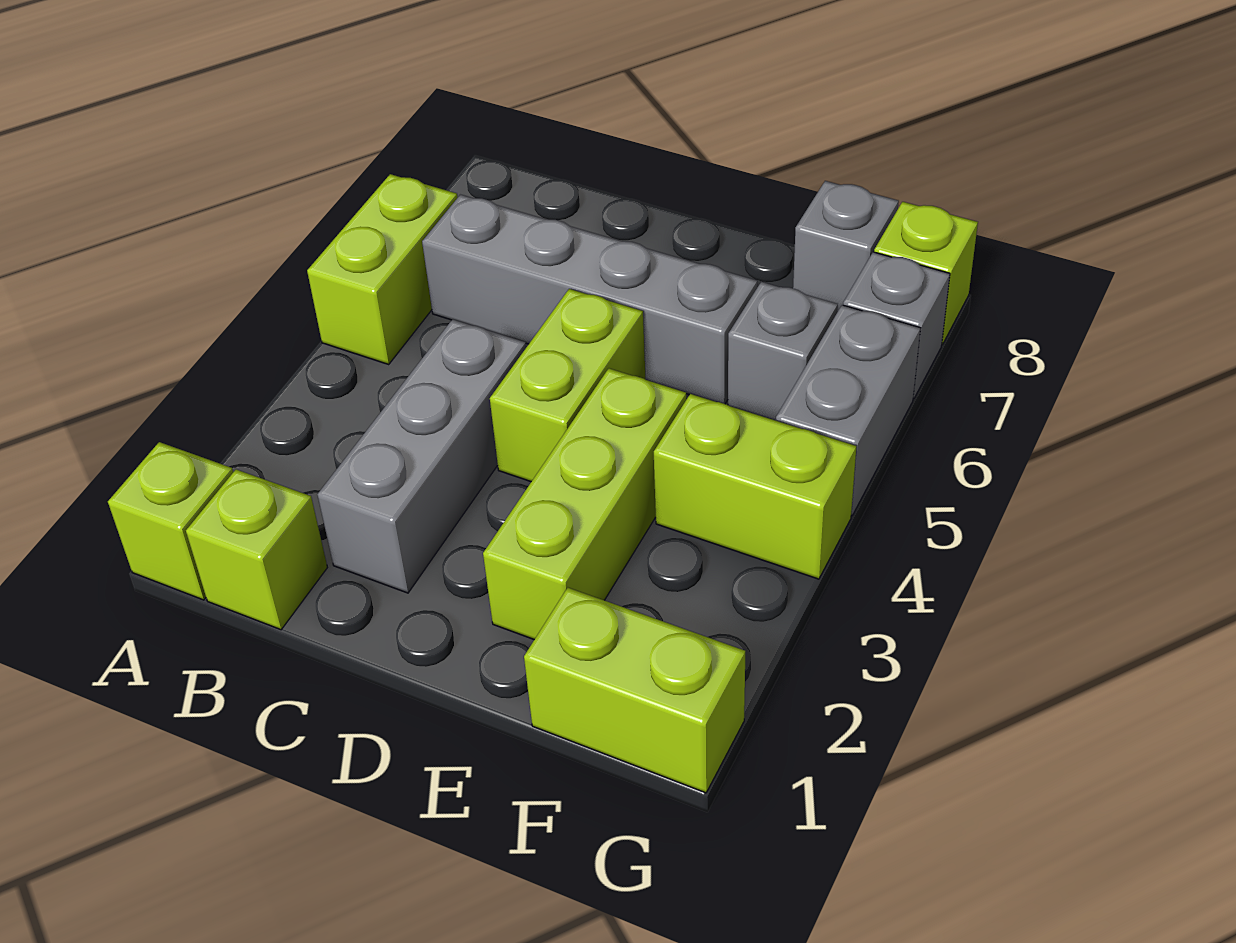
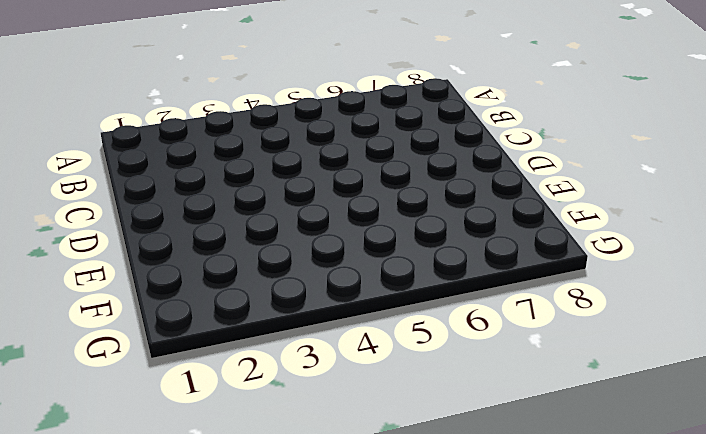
none -> lime brick A1 level 1
none -> lime brick A5:A6 level 1
none -> lime brick B1 level 1

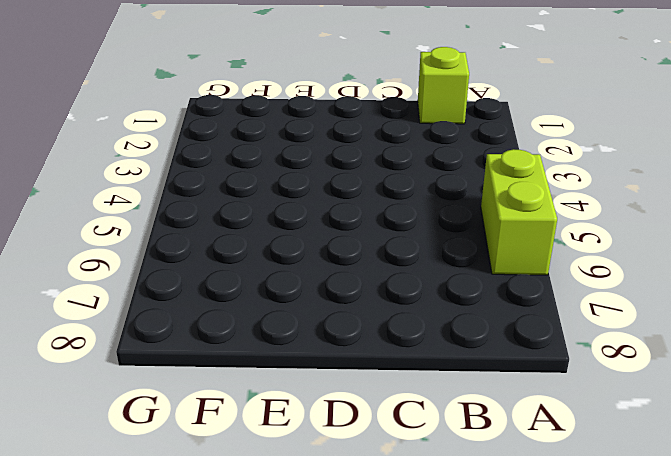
none -> lime brick A1 level 1
none -> grey brick B6:E6 level 1
none -> grey brick C2:C4 level 1

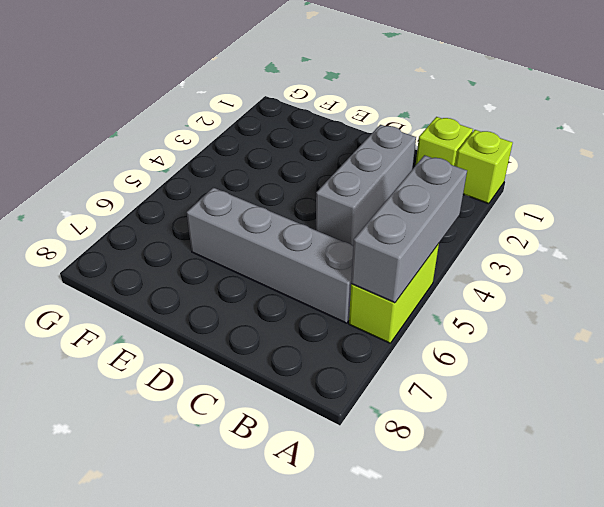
grey brick A4:A6 level 2 -> none
none -> lime brick D4:D5 level 1
none -> lime brick E2:E4 level 1
none -> lime brick F1:G1 level 1

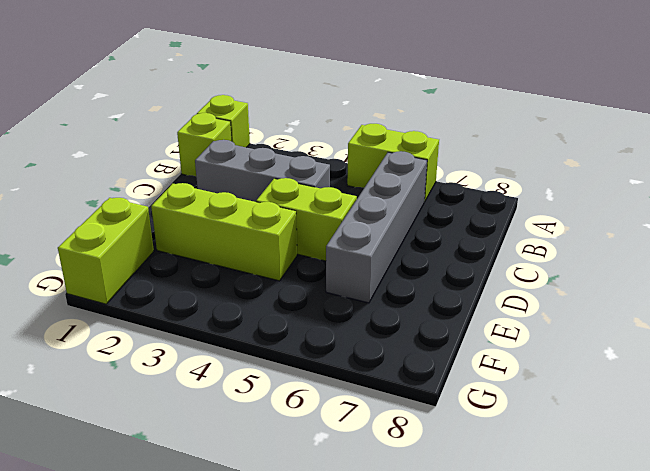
none -> lime brick F4:G4 level 1
none -> grey brick F6 level 1
none -> grey brick F8 level 1

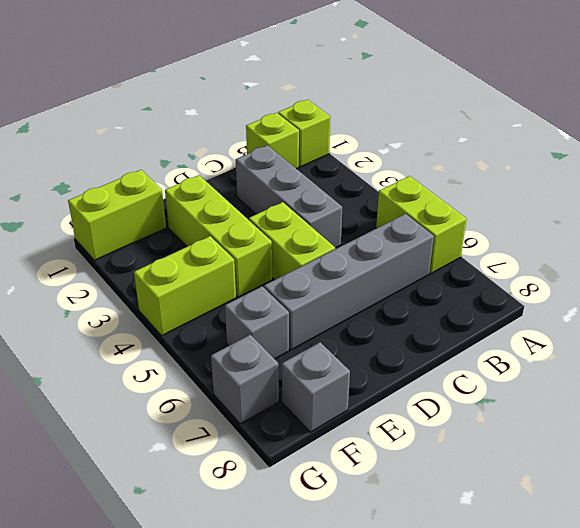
none -> grey brick G5:G6 level 1
none -> lime brick G8 level 1

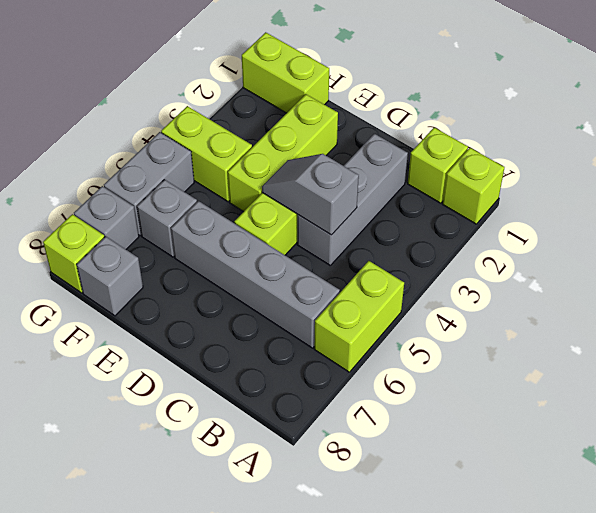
grey slope C4:D4 level 2 top C -> none

